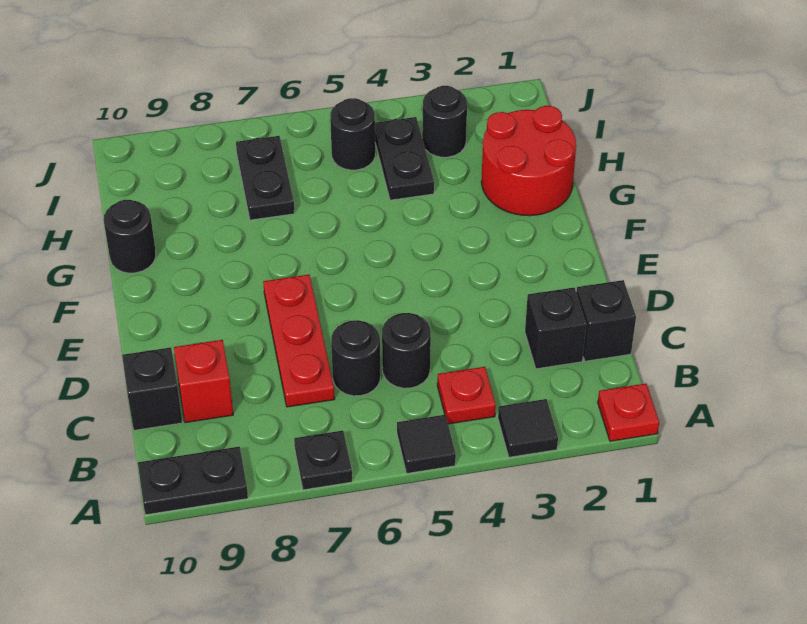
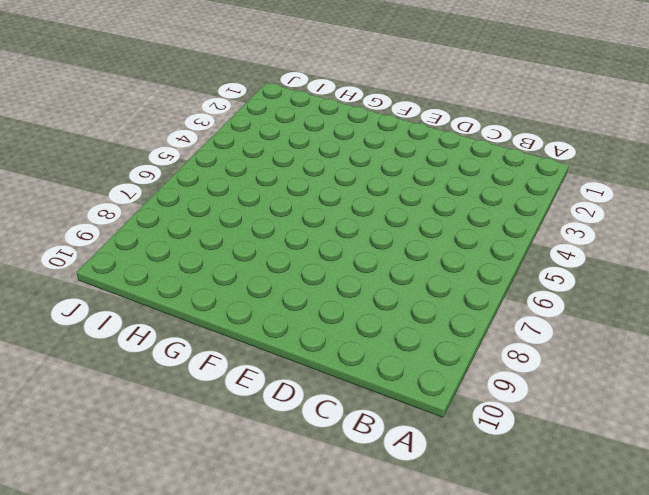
none -> red plate A1 level 1
none -> black tile A3 level 1
none -> black tile A5 level 1

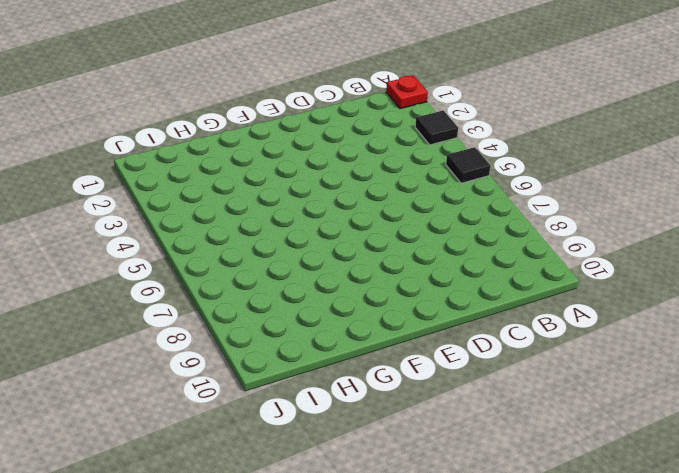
none -> black plate A7 level 1
none -> black plate A9:A10 level 1
none -> red plate B4 level 1

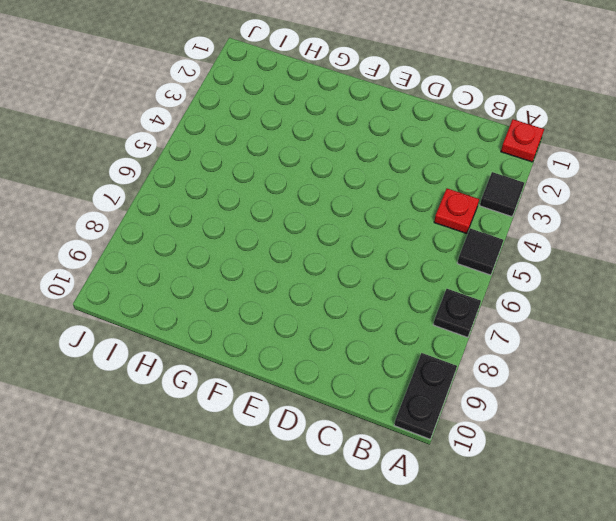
none -> black brick C1 level 1
none -> black brick C2 level 1
none -> black round brick C5 level 1

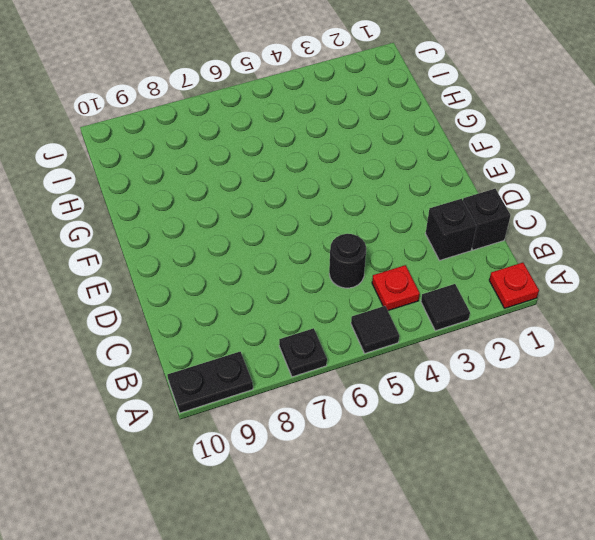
none -> black round brick C6 level 1
none -> red plate C7:E7 level 1
none -> red brick C9 level 1

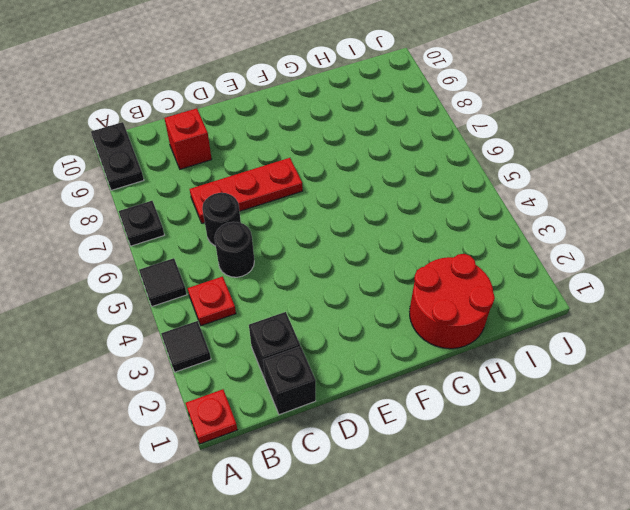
none -> black brick C10 level 1
none -> black round brick G10 level 1
none -> black plate H4:I4 level 1

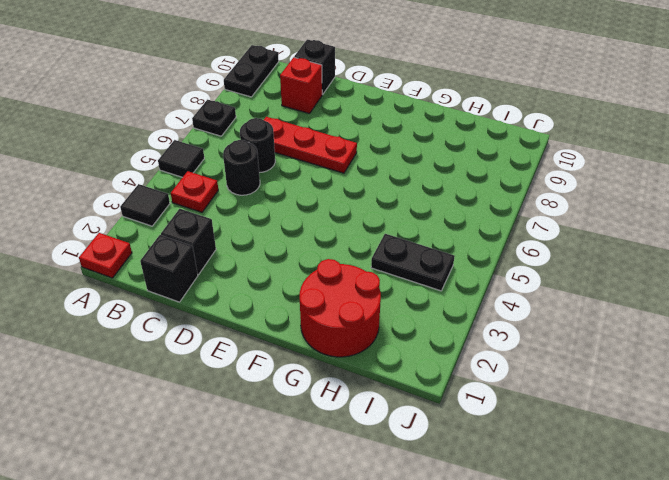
none -> black round brick G10 level 1
none -> black plate H7:I7 level 1
none -> black round brick I3 level 1

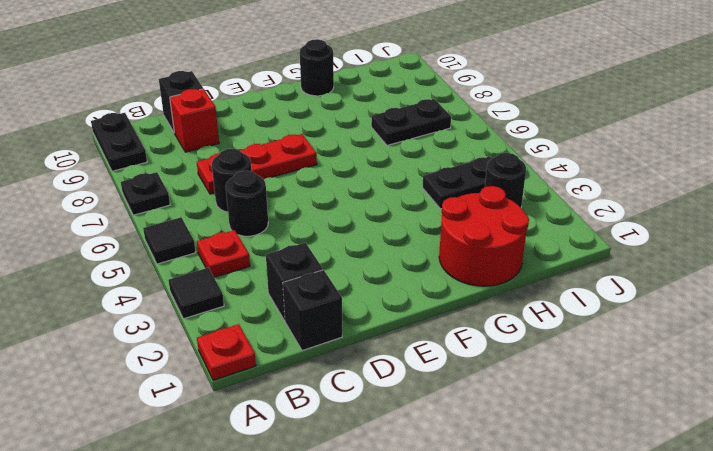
none -> black round brick I5 level 1

